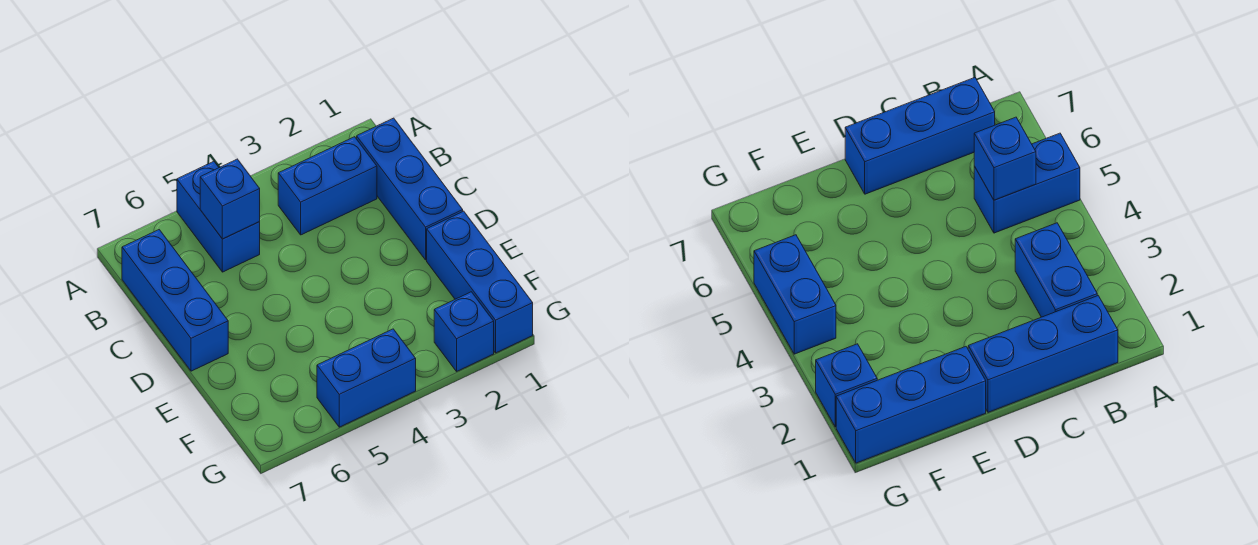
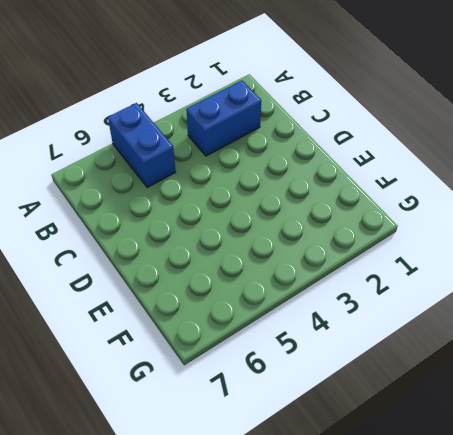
none -> blue brick B1:D1 level 1
none -> blue brick B7:D7 level 1

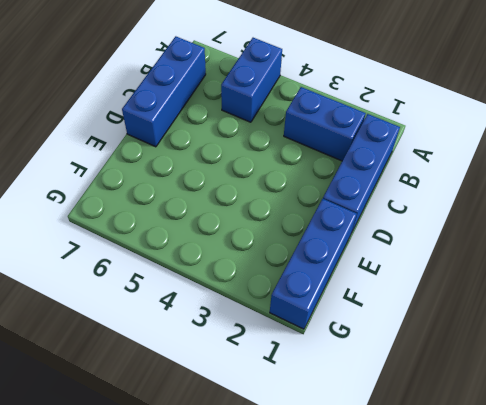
none -> blue brick G2 level 1
none -> blue brick G4:G5 level 1

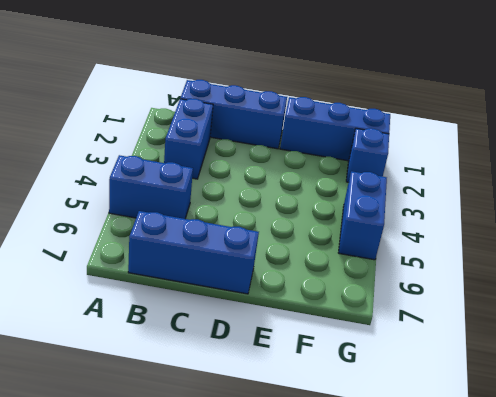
none -> blue brick B5 level 2

